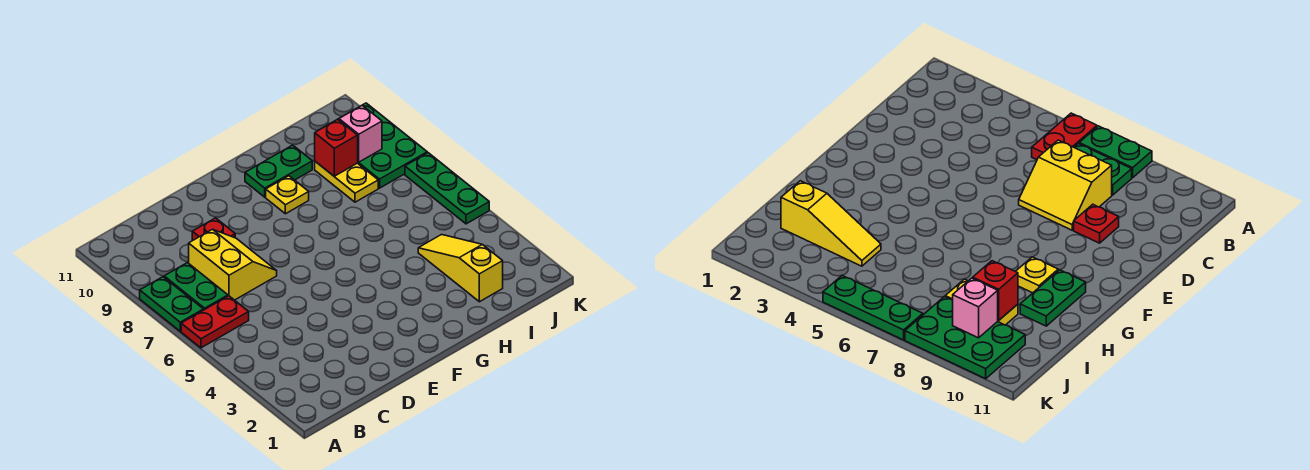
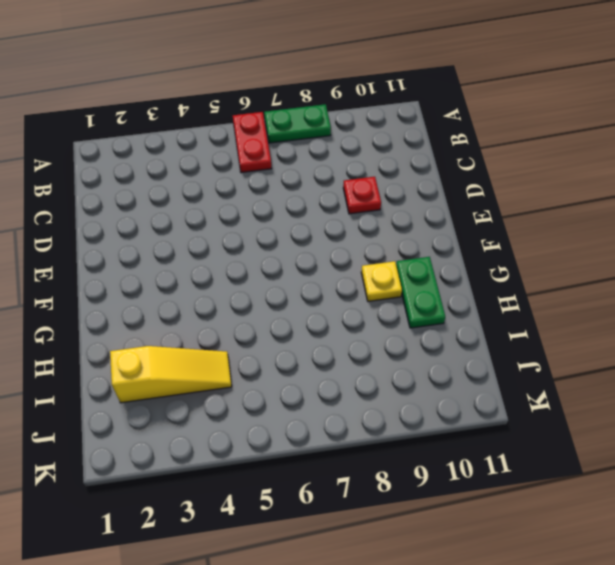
none -> green plate B7:B8 level 1
none -> yellow slope C7:D8 level 1 top C
none -> yellow plate I8:I9 level 1

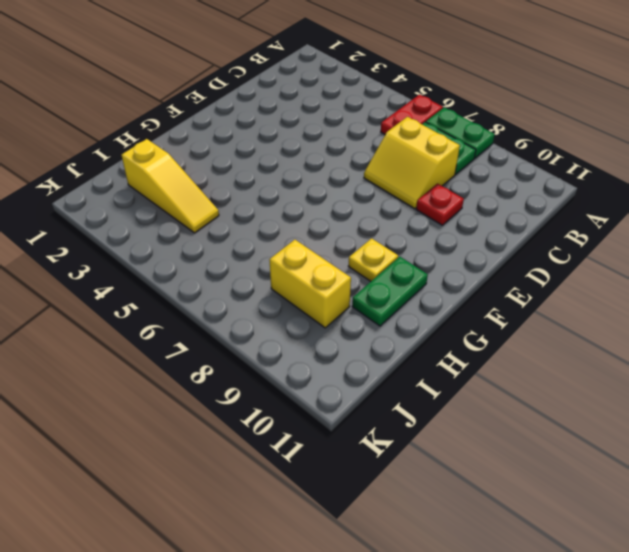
yellow brick I8:I9 level 1 -> yellow plate I8:I9 level 1
none -> green plate J8:K10 level 1
none -> green plate K5:K7 level 1
none -> red brick I9 level 2

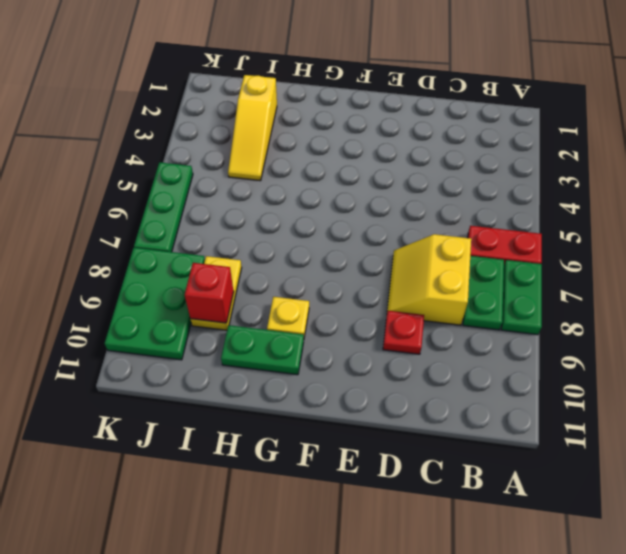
none -> pink brick J9 level 2

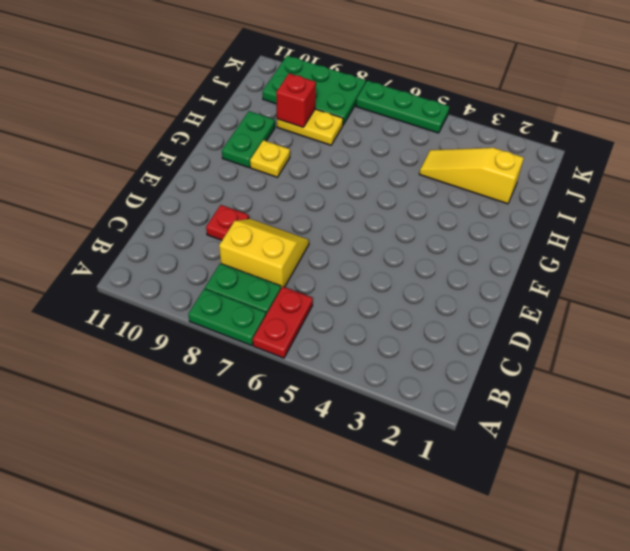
none -> pink brick J9 level 2

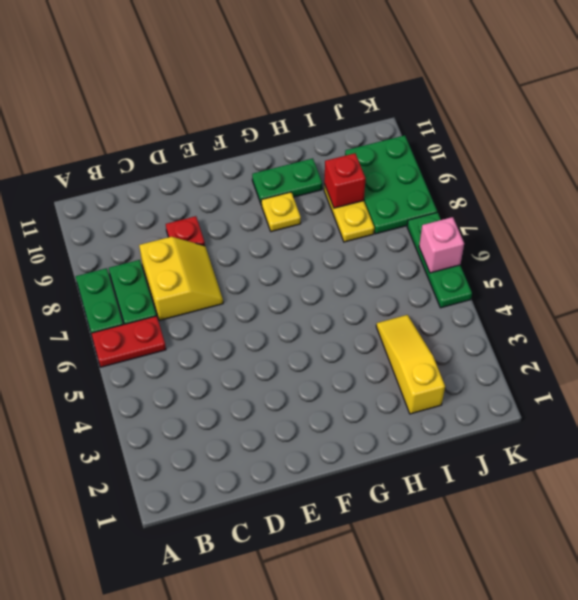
pink brick K6 level 2 -> pink brick J9 level 2

